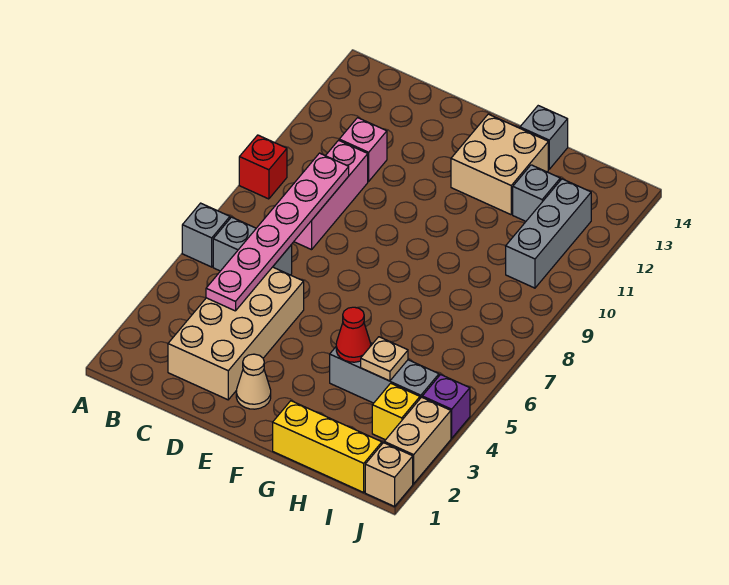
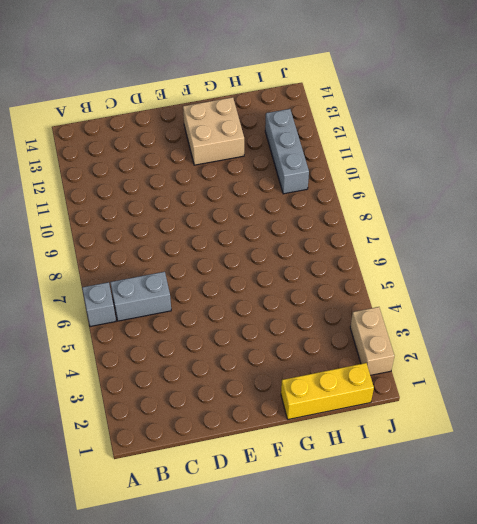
none -> red brick A9 level 1
none -> tan brick C2:D5 level 1
none -> pink brick C8:C10 level 1

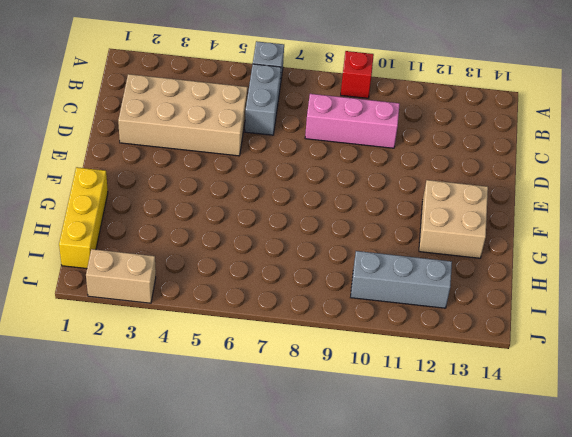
none -> pink brick C11 level 1
none -> tan cone E2 level 1
none -> grey brick G4:I4 level 1

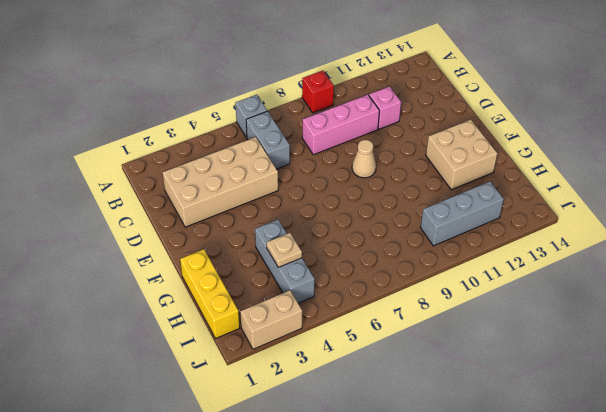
tan cone E9 level 1 -> tan cone E2 level 1
none -> grey brick G14 level 1
none -> grey brick H12 level 1
none -> yellow brick I3 level 1

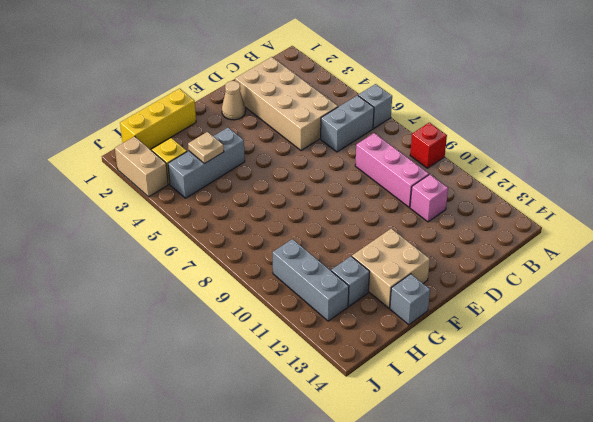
none -> tan brick J1 level 1
none -> purple brick J4 level 1
none -> pink plate C4:C9 level 2

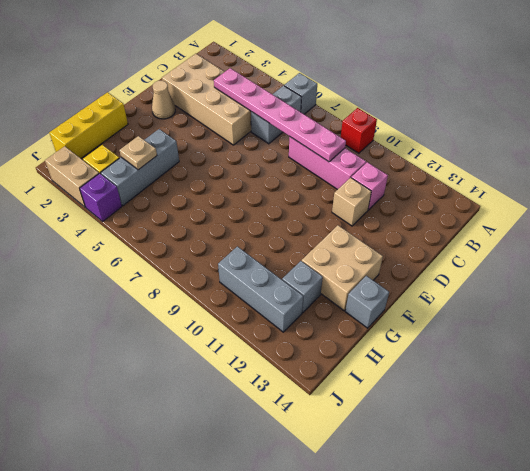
tan brick D11 level 1 -> tan brick J1 level 1
none -> red cone G4 level 2

